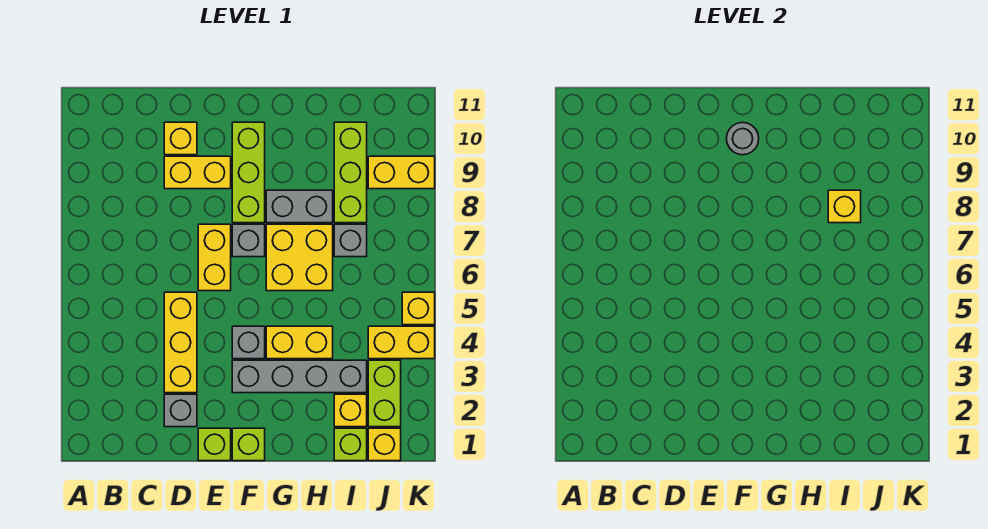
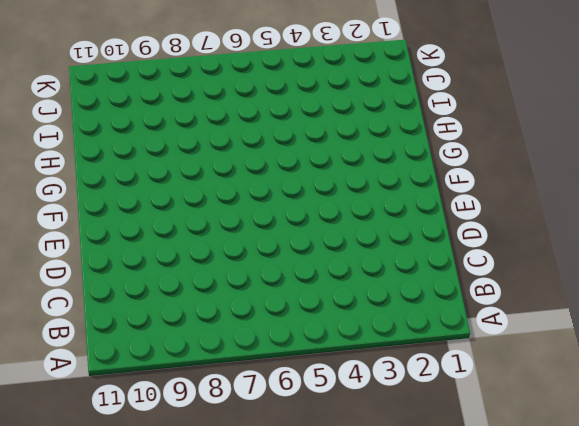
none -> grey brick D2 level 1
none -> yellow brick D3:D5 level 1
none -> yellow brick D9:E9 level 1

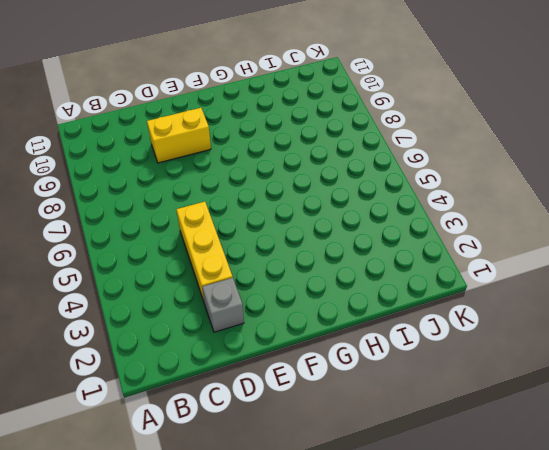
none -> yellow brick D10 level 1
none -> lime brick E1 level 1
none -> yellow brick E6:E7 level 1

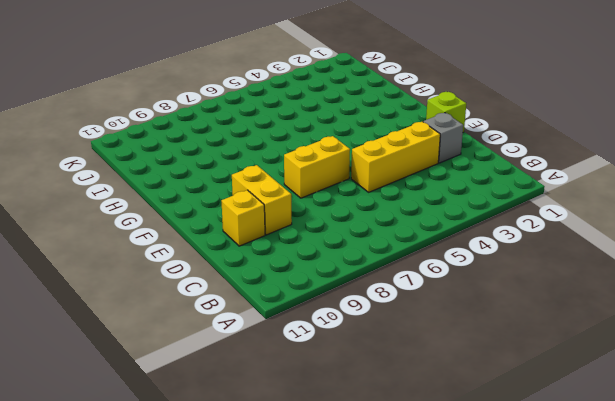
none -> lime brick F1 level 1
none -> grey brick F3:I3 level 1
none -> grey brick F4 level 1

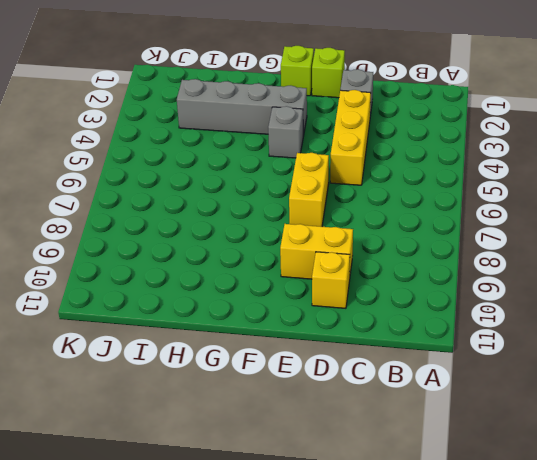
none -> grey brick F7 level 1
none -> lime brick F8:F10 level 1
none -> yellow brick G4:H4 level 1

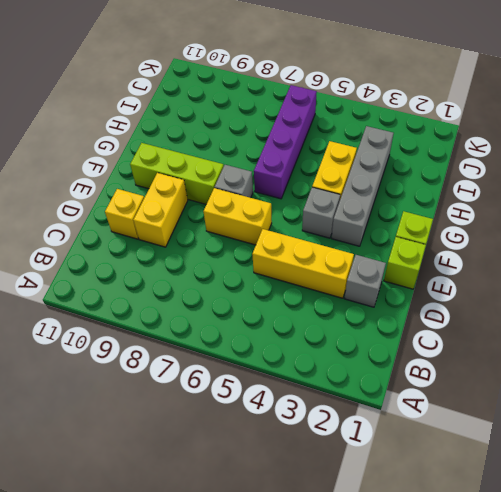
purple brick G6:J6 level 1 -> yellow brick G6:H7 level 1
none -> grey brick G8:H8 level 1
none -> lime brick I1 level 1
none -> yellow brick I2 level 1

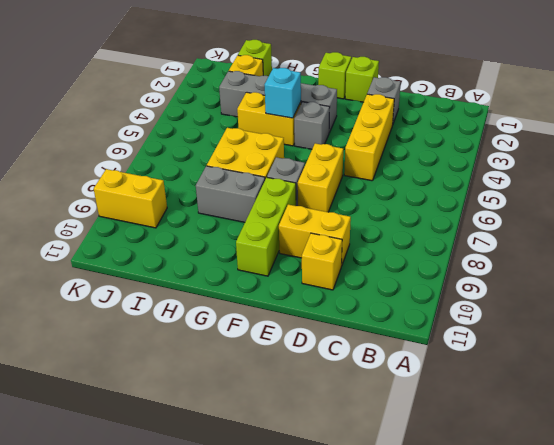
cyan brick G4 level 2 -> none
none -> grey brick I7 level 1
none -> lime brick I8:I10 level 1
none -> yellow brick J1 level 1

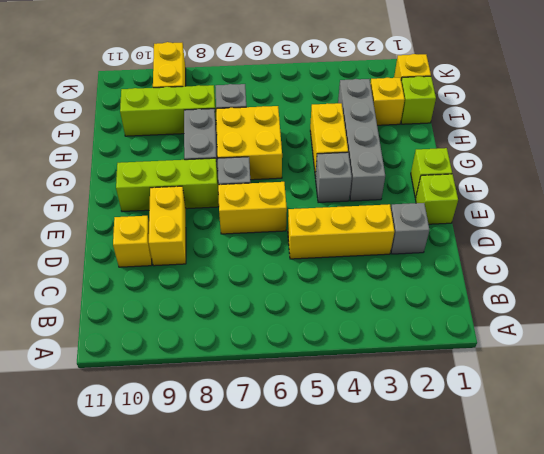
none -> lime brick J2:J3 level 1
none -> yellow brick J4:K4 level 1
none -> yellow brick K5 level 1

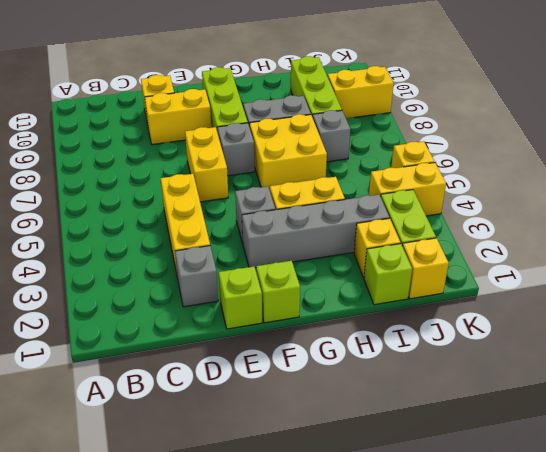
none -> grey round brick F10 level 2
none -> yellow brick I8 level 2

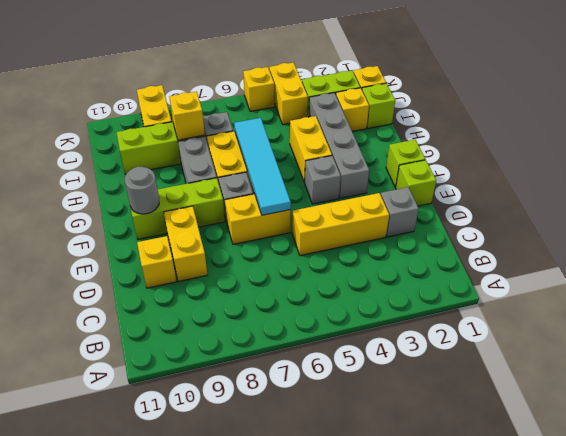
cyan tile E6:H6 level 2 -> none

